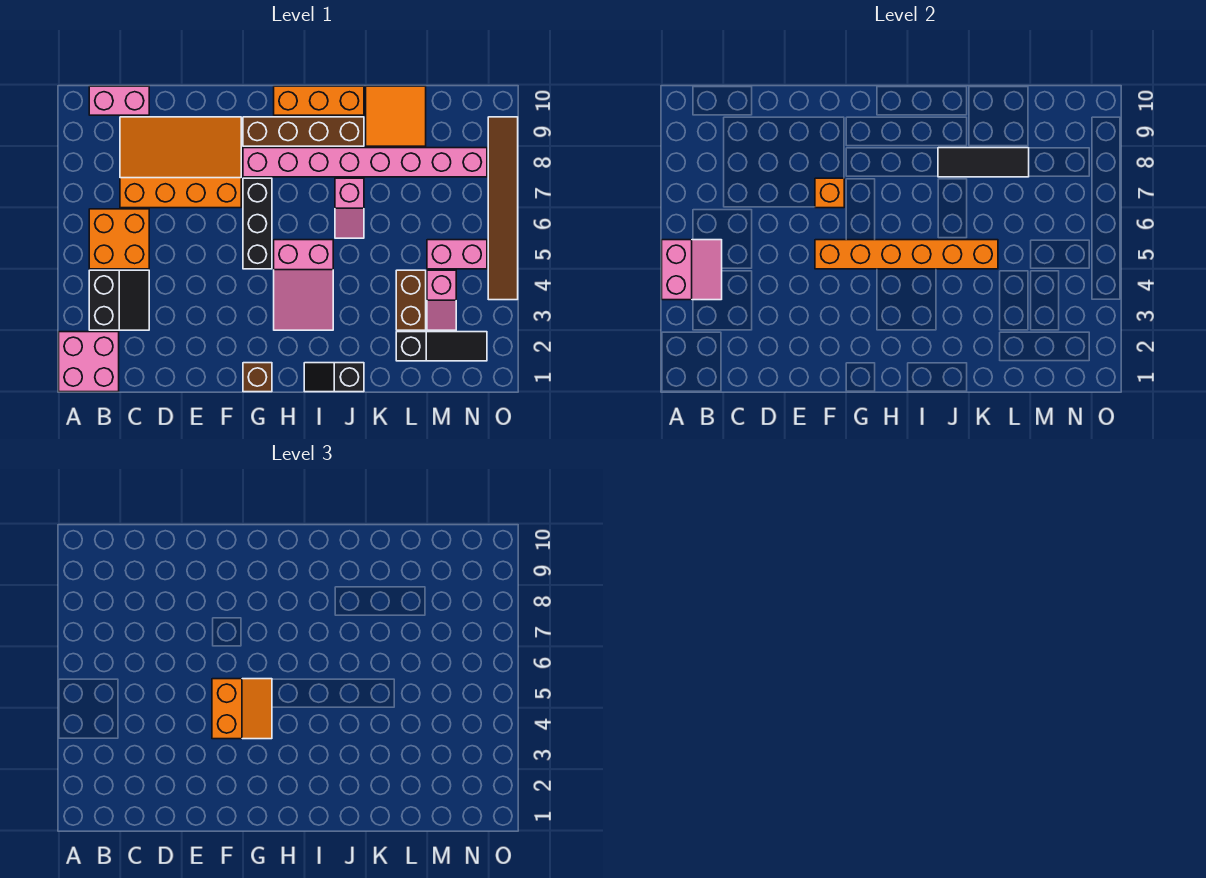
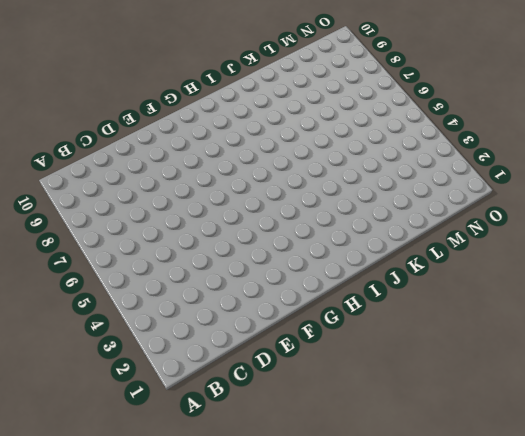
none -> pink brick A1:B2 level 1
none -> black slope B3:C4 level 1 top B
none -> orange brick B5:C6 level 1

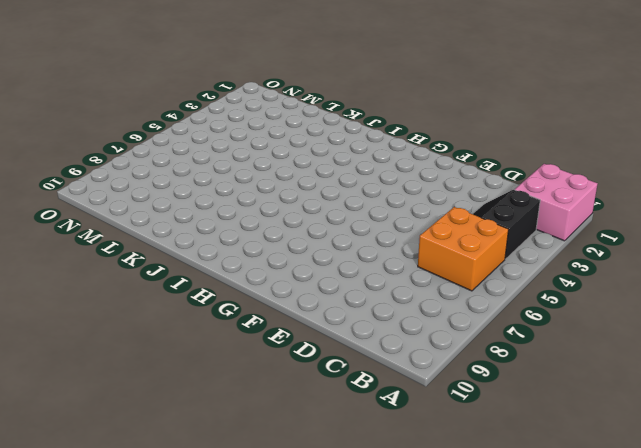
none -> pink brick B10:C10 level 1
none -> orange slope C7:F9 level 1 top 7
none -> brown brick G1 level 1

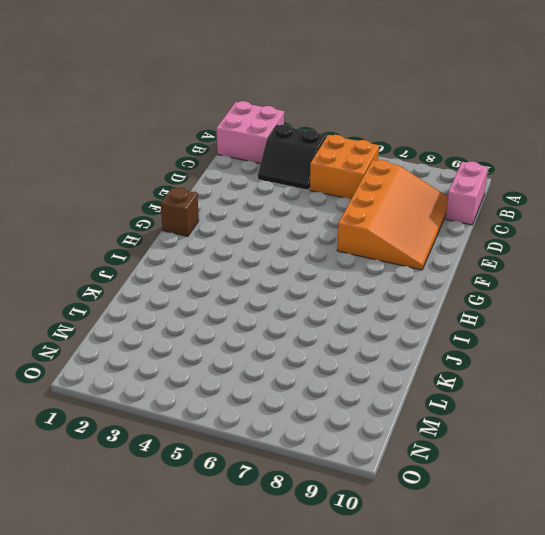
none -> black brick G5:G7 level 1
none -> pink brick G8:N8 level 1
none -> brown brick G9:J9 level 1

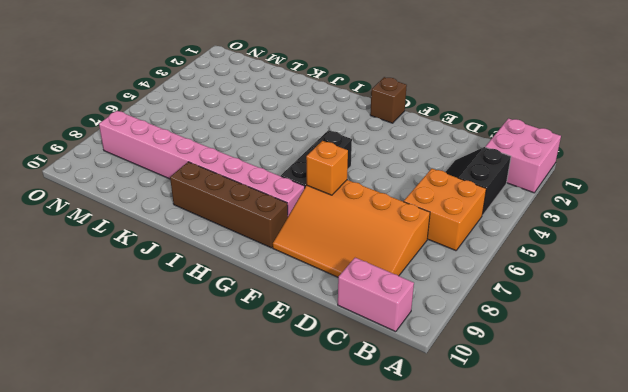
none -> pink slope H3:I5 level 1 top 5
none -> orange brick H10:J10 level 1
none -> black slope I1:J1 level 1 top J

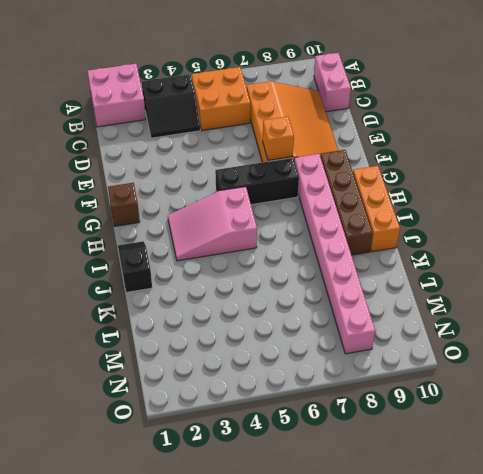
none -> pink slope J6:J7 level 1 top 7
none -> orange tile K9:L10 level 1
none -> black slope L2:N2 level 1 top L

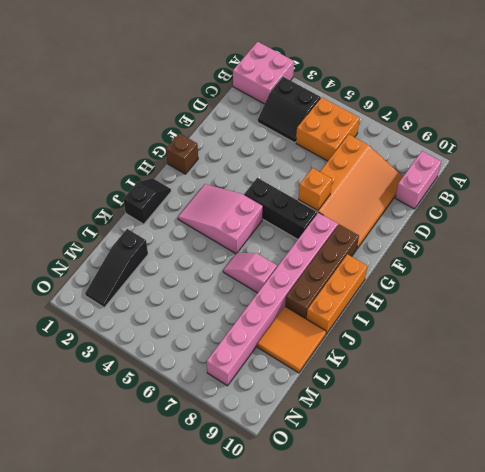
none -> brown brick L3:L4 level 1
none -> pink slope M3:M4 level 1 top 4
none -> pink brick M5:N5 level 1

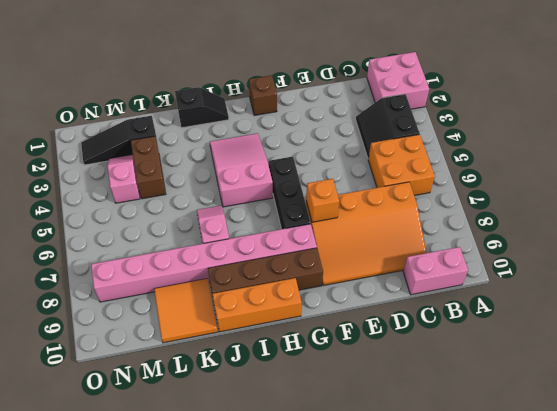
none -> pink brick M5:N5 level 1
none -> brown tile O4:O9 level 1
none -> pink slope A4:B5 level 2 top A

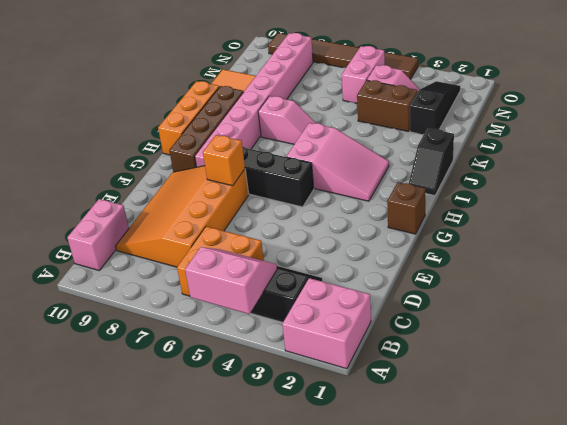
none -> orange brick F5:K5 level 2
none -> black tile J8:L8 level 2
none -> orange slope F4:G5 level 3 top F

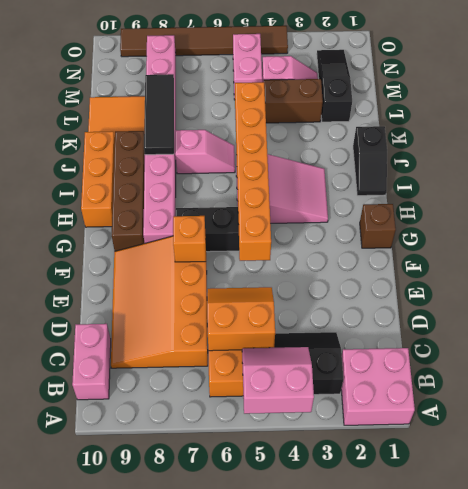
orange slope C5:D6 level 2 top C -> orange slope F4:G5 level 3 top F

